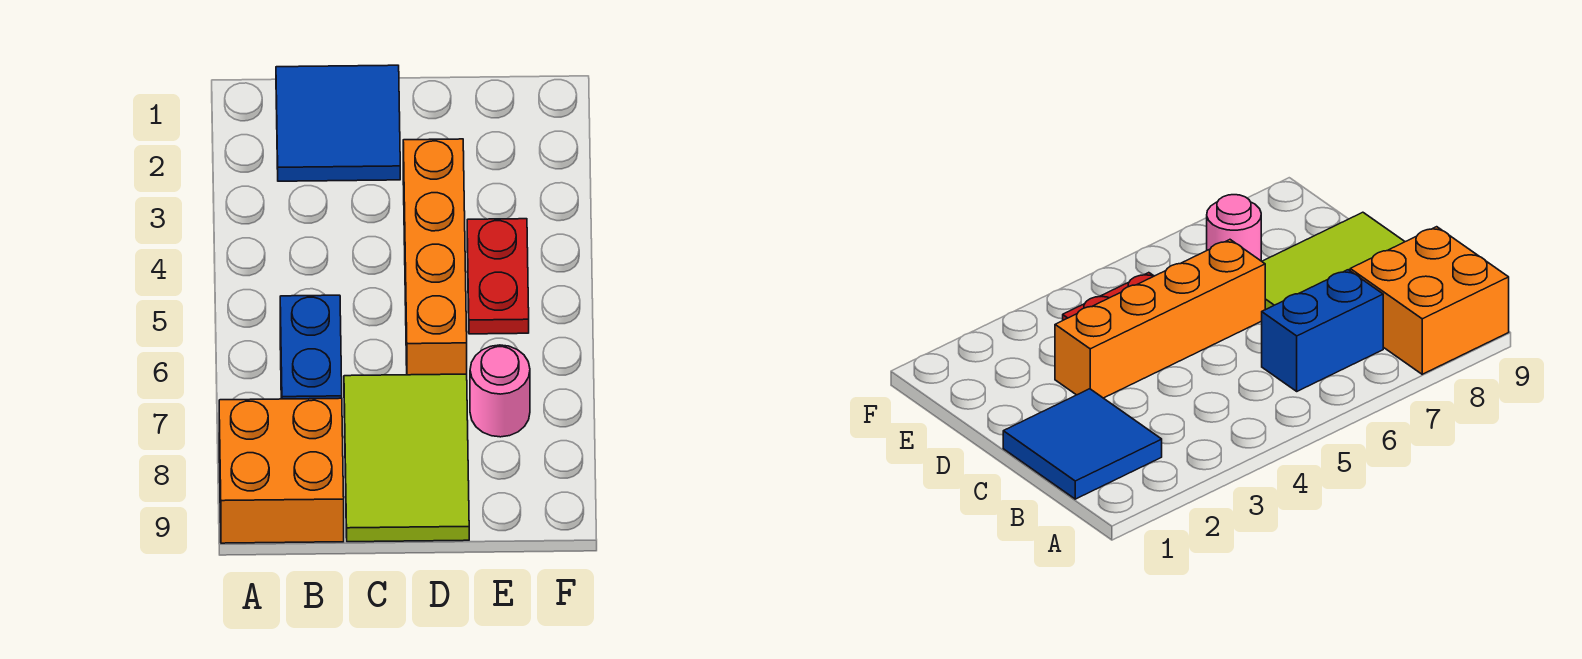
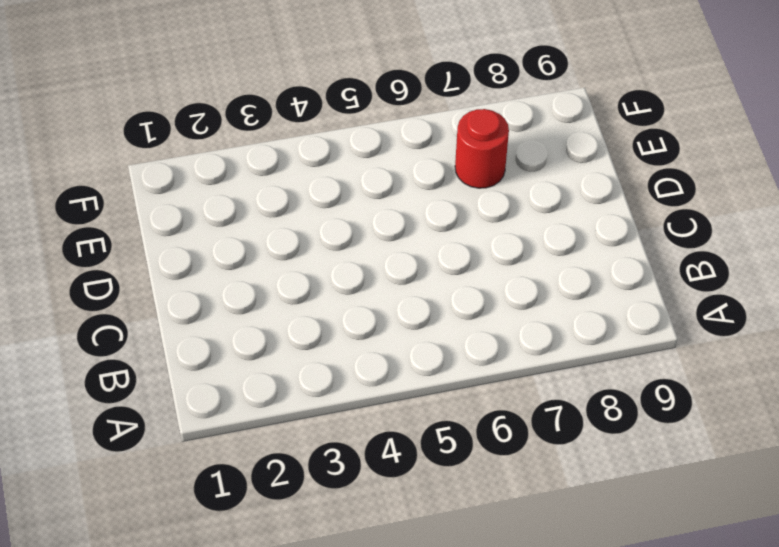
red round brick E7 level 1 -> pink round brick E7 level 1
none -> orange brick A8:B9 level 1
none -> blue tile B1:C2 level 1

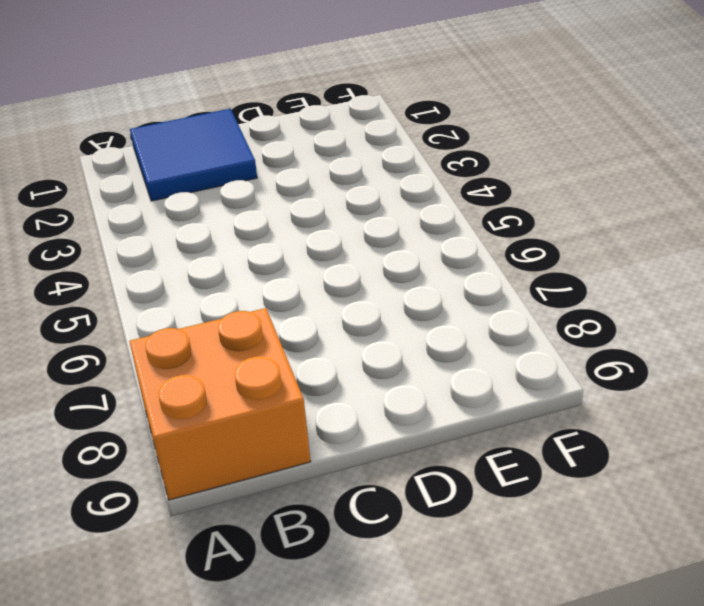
none -> blue brick B6:B7 level 1
none -> lime tile C7:D9 level 1

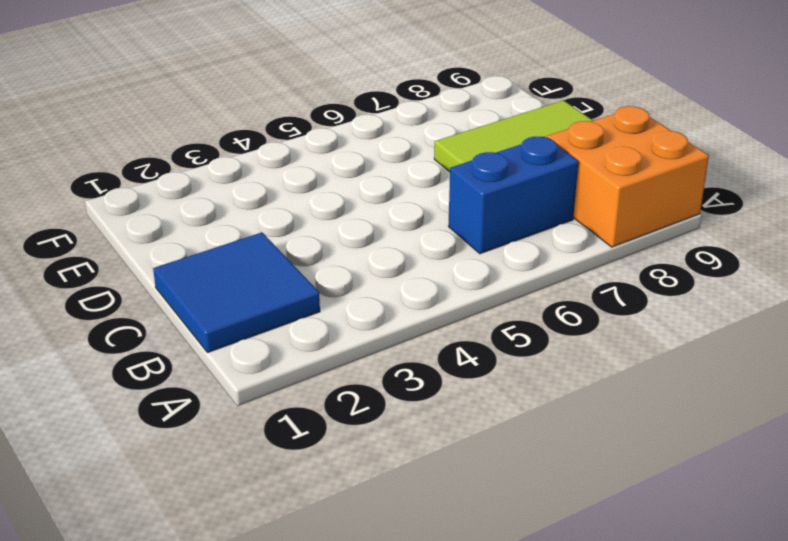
none -> orange brick D3:D6 level 1
none -> red plate E4:E5 level 1

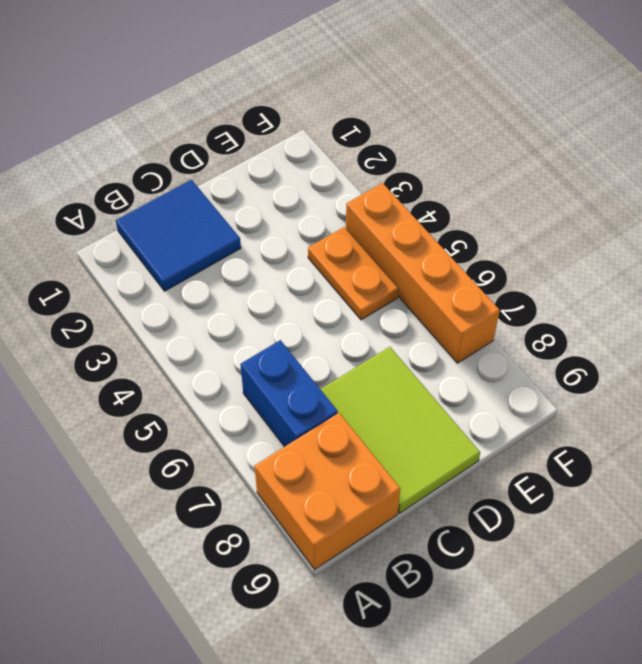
orange plate E4:E5 level 1 -> red plate E4:E5 level 1
orange brick F4:F7 level 1 -> orange brick D3:D6 level 1
none -> pink round brick E7 level 1

